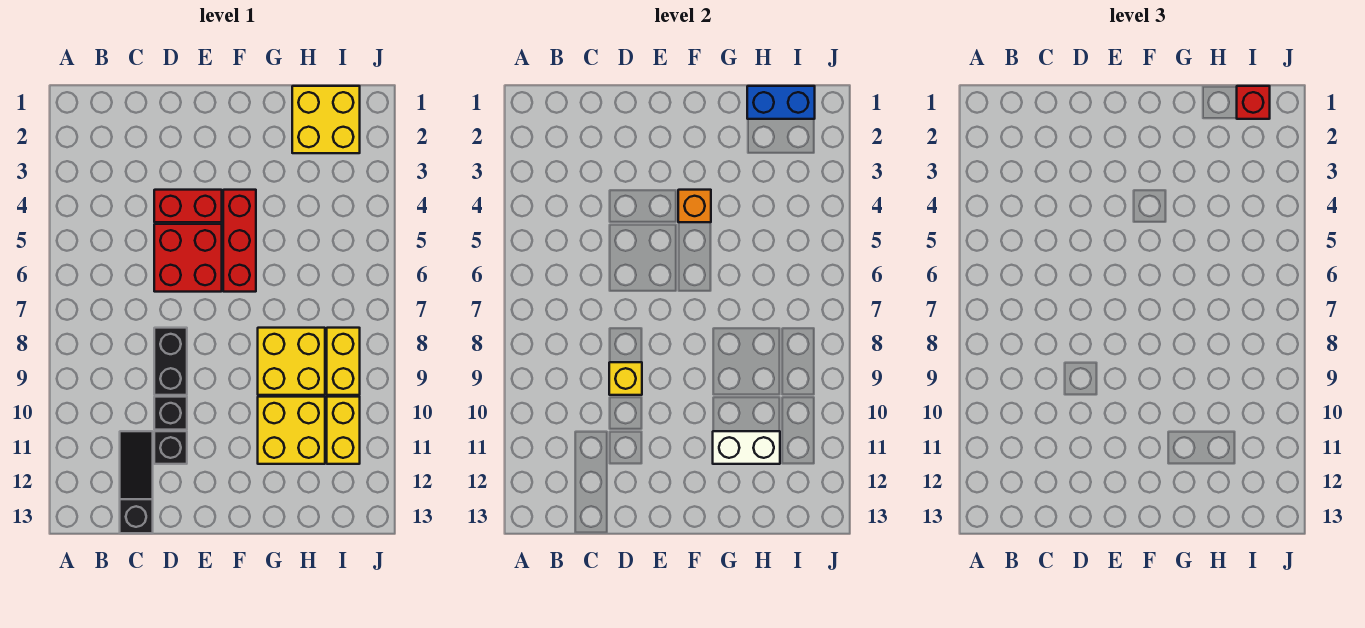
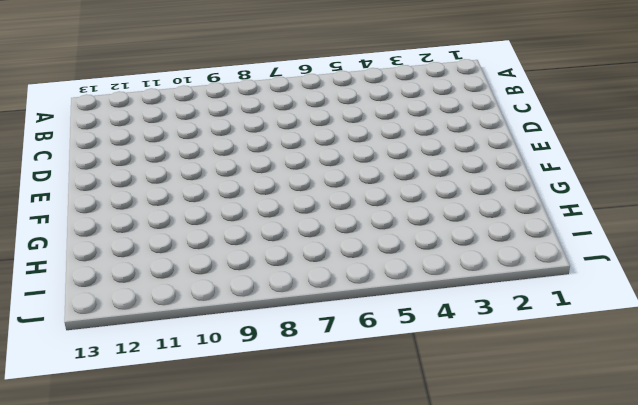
none -> black slope C11:C13 level 1 top 13
none -> red brick D4:E4 level 1
none -> red brick D5:E6 level 1

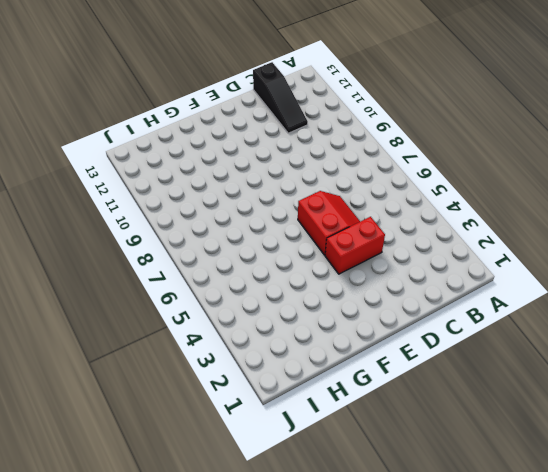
red slope D5:E6 level 1 top E -> red brick D5:E6 level 1
none -> black brick D8:D9 level 1
none -> black brick D10 level 1
none -> black brick D11 level 1

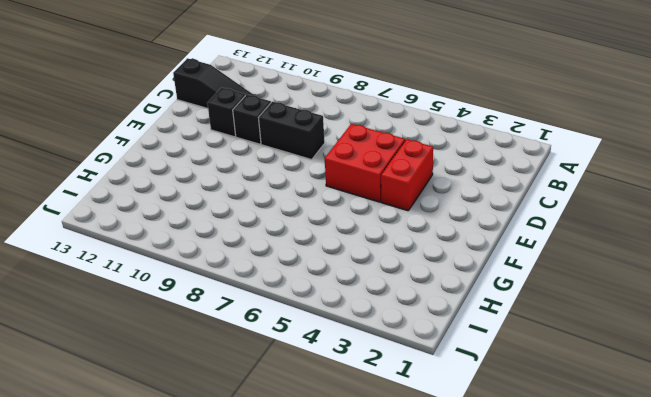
none -> red brick F4:F6 level 1
none -> yellow brick G8:H9 level 1
none -> yellow brick G10:H11 level 1

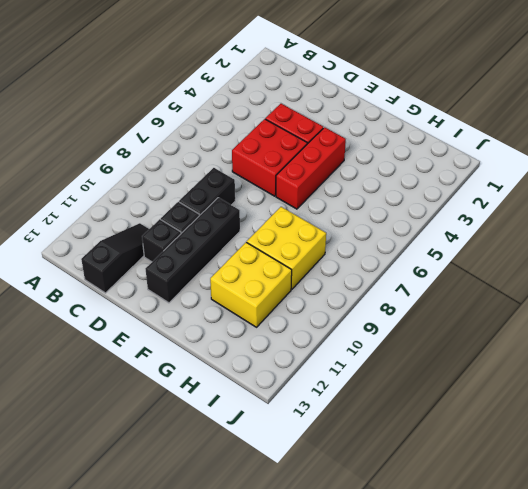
black brick E9:E12 level 1 -> none
none -> yellow brick H1:I2 level 1
none -> yellow brick I8:I9 level 1
none -> yellow brick I10:I11 level 1

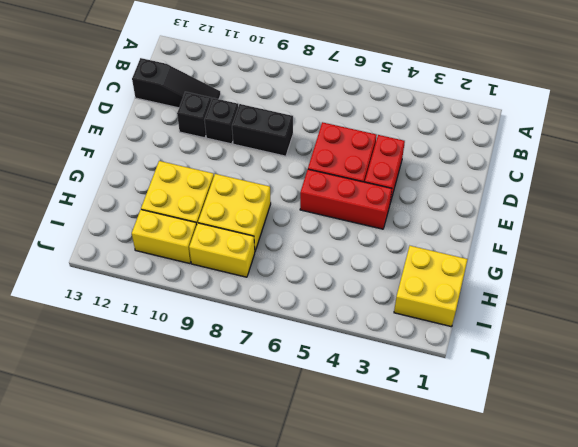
none -> yellow brick D9 level 2
none -> orange brick F4 level 2
none -> white brick G11:H11 level 2

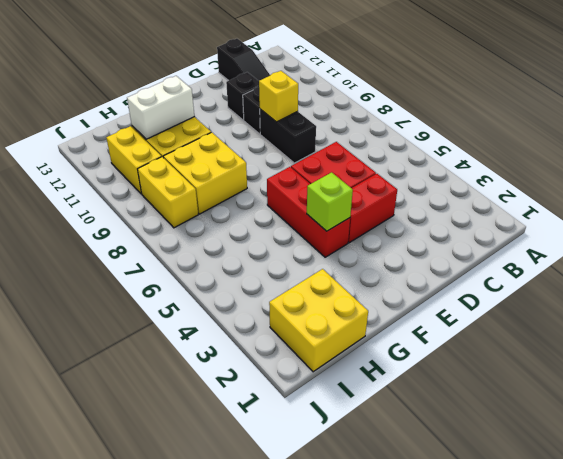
lime brick F4 level 2 -> orange brick F4 level 2
none -> blue brick H1:I1 level 2
none -> red brick I1 level 3

